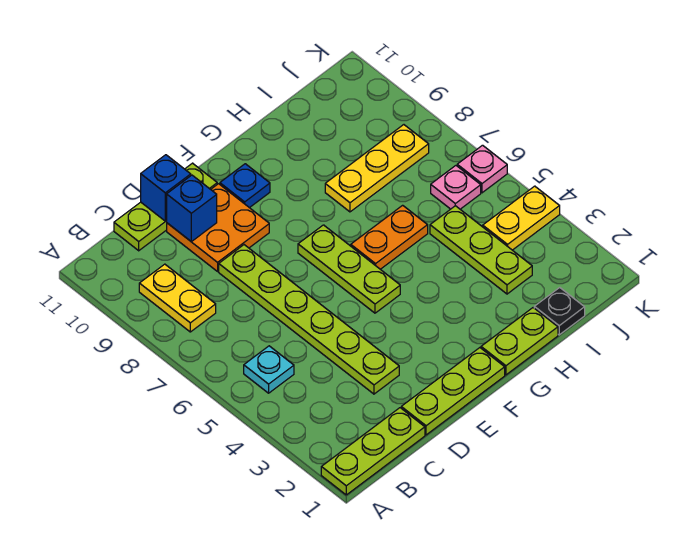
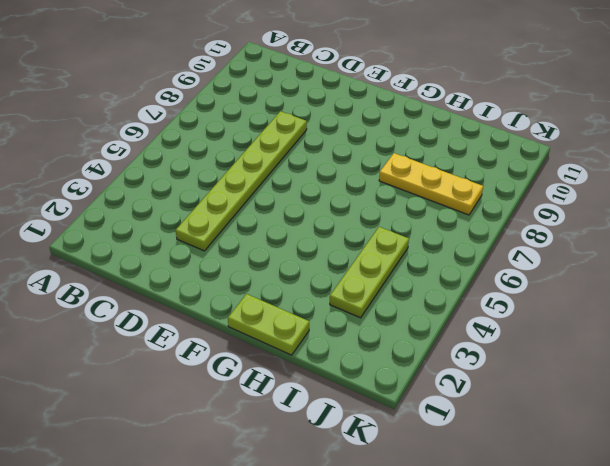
none -> lime plate A1:C1 level 1
none -> cyan plate B5 level 1
none -> yellow plate B8:B9 level 1

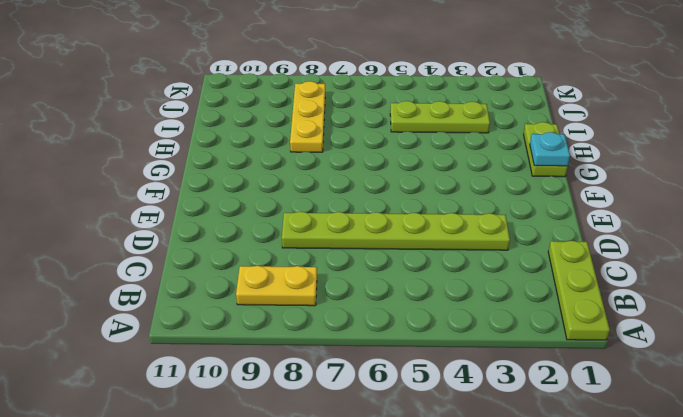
cyan plate G1 level 2 -> cyan plate B5 level 1
none -> lime plate C11:E11 level 1
none -> lime plate D1:F1 level 1
none -> orange plate D9:E10 level 1

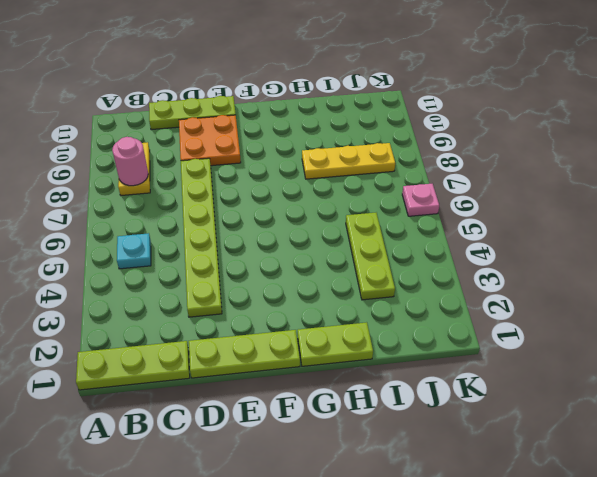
pink round brick B8 level 2 -> none
none -> lime plate F5:F7 level 1
none -> blue plate F10 level 1
none -> orange plate G6:H6 level 1

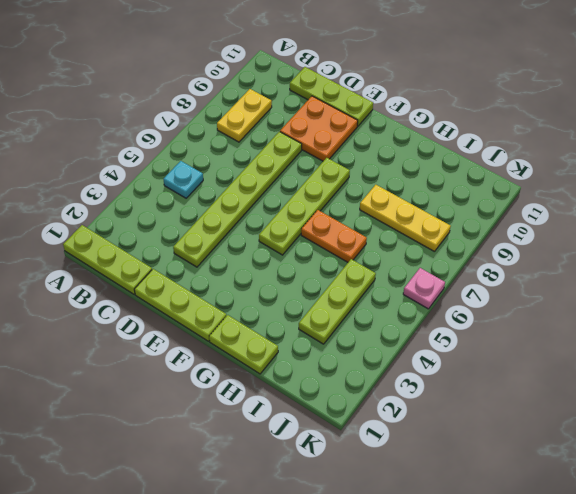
lime plate F5:F8 level 1 -> lime plate F5:F7 level 1
none -> blue plate F10 level 1
none -> black plate I1 level 1
none -> yellow plate J4:K4 level 1

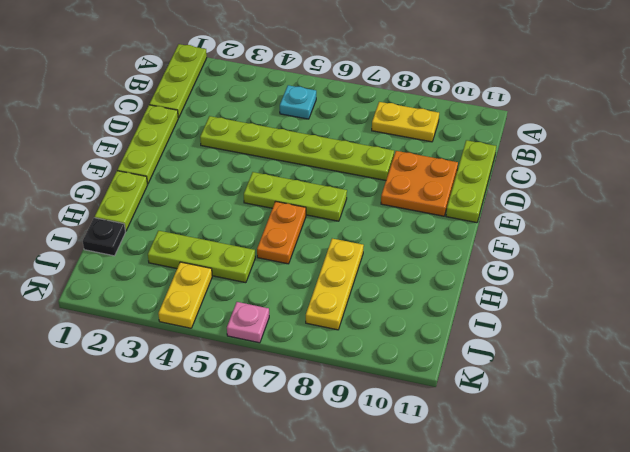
none -> blue plate F10 level 1
none -> pink plate J6 level 1
none -> blue brick D10 level 2

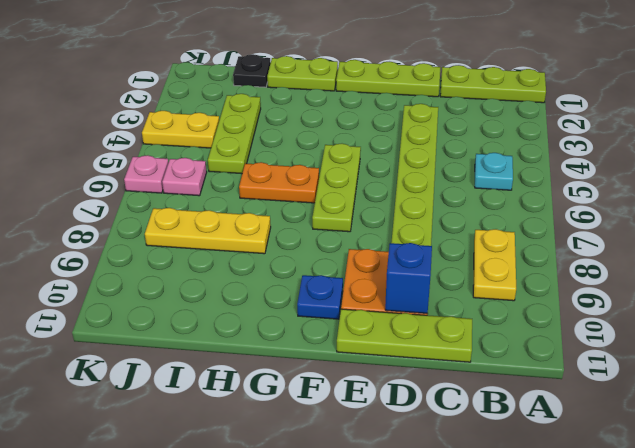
none -> blue brick D11 level 2

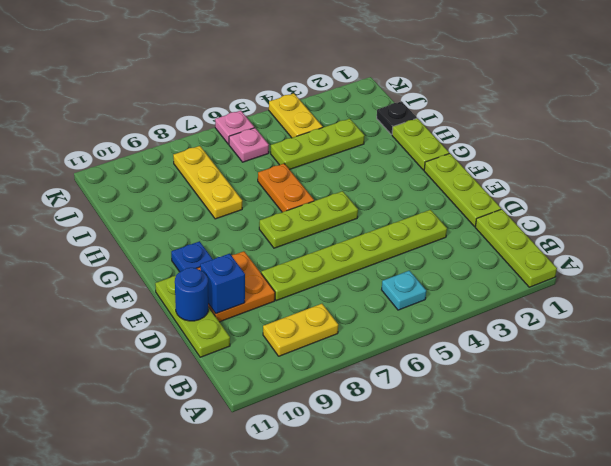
blue round brick D11 level 2 -> blue brick D11 level 2

